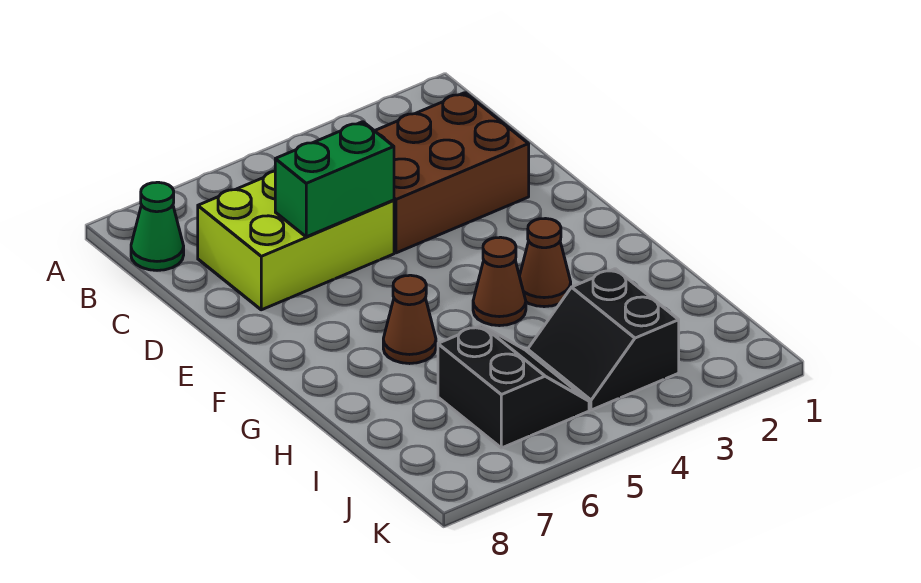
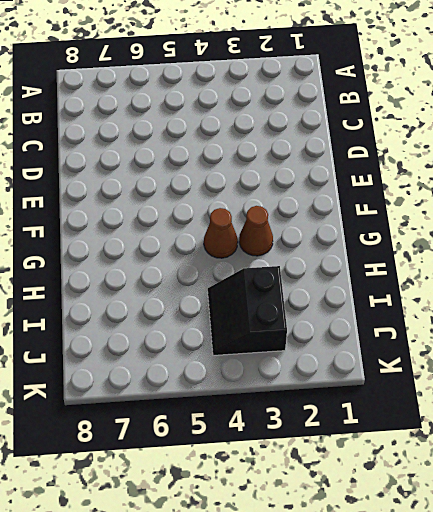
none -> green cone B8 level 1
none -> brown brick C2:D4 level 1

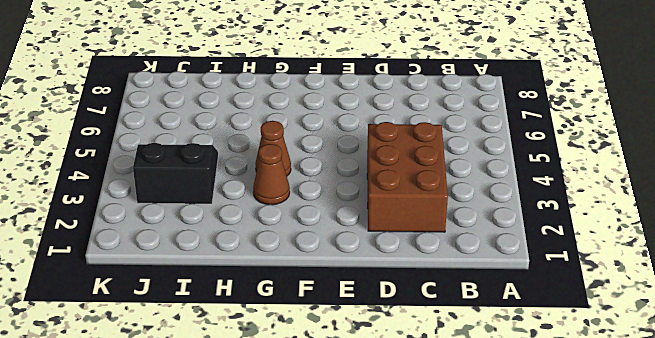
none -> green cone B8 level 1
none -> lime brick C5:D7 level 1

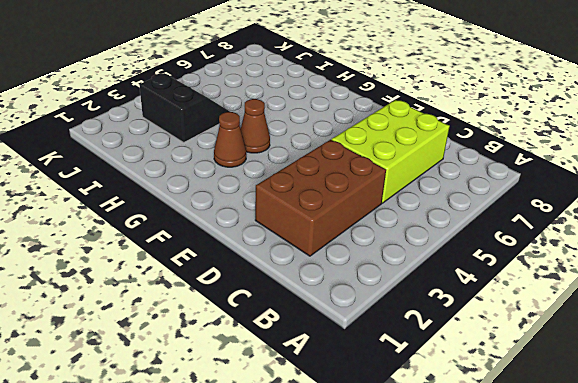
none -> green cone B8 level 1
none -> brown cone G6 level 1

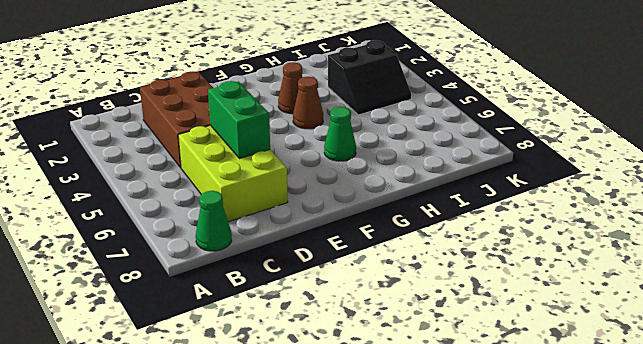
green cone G6 level 1 -> brown cone G6 level 1
none -> black slope I5:J6 level 1 top 6

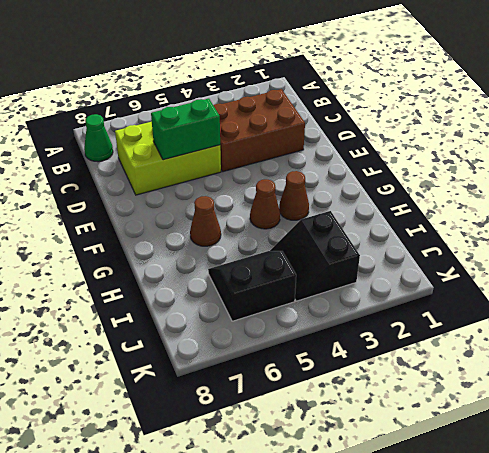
black slope I5:J6 level 1 top J -> black slope I5:J6 level 1 top 6

